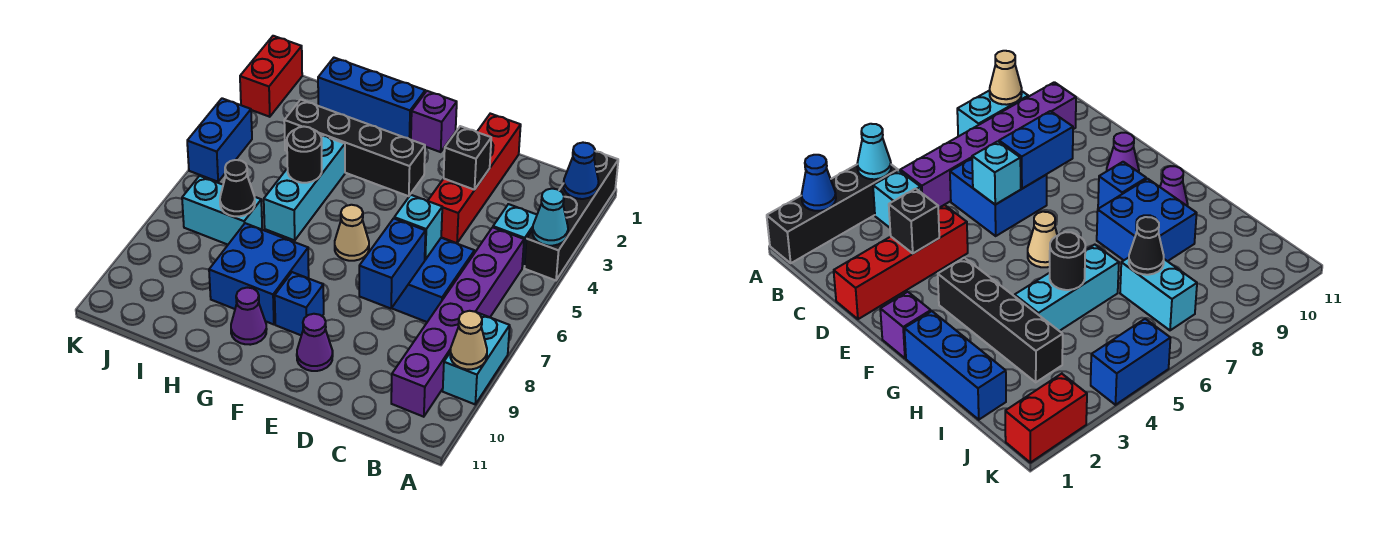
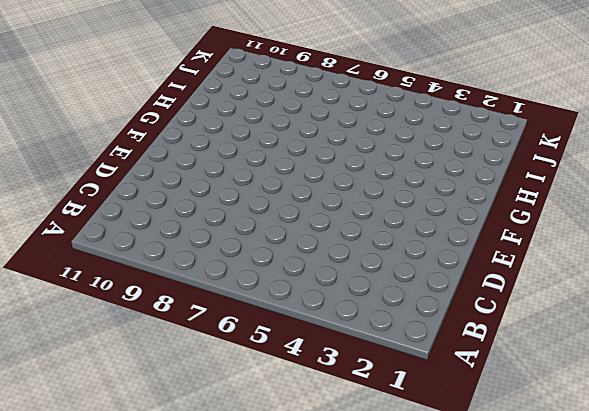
none -> black brick A1:A4 level 1
none -> cyan brick A8:A9 level 1
none -> cyan brick B4 level 1

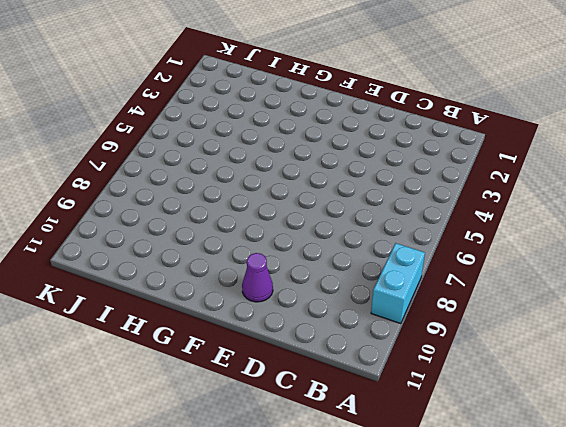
none -> black brick A1:A4 level 1
none -> cyan brick B4 level 1
none -> purple brick B5:B10 level 1

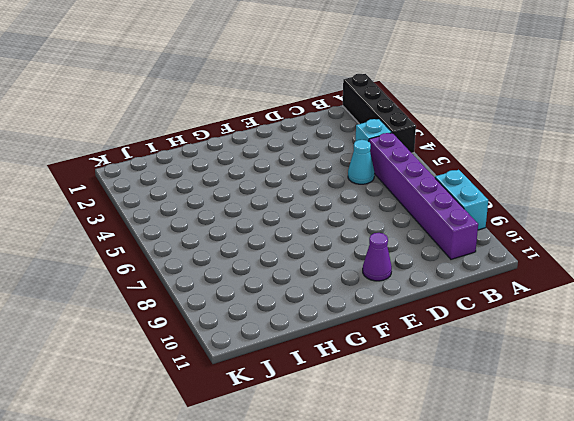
cyan cone C5 level 1 -> cyan cone A4 level 2
none -> blue brick C6:D7 level 1
none -> red brick D1:D4 level 1
none -> purple brick F1 level 1

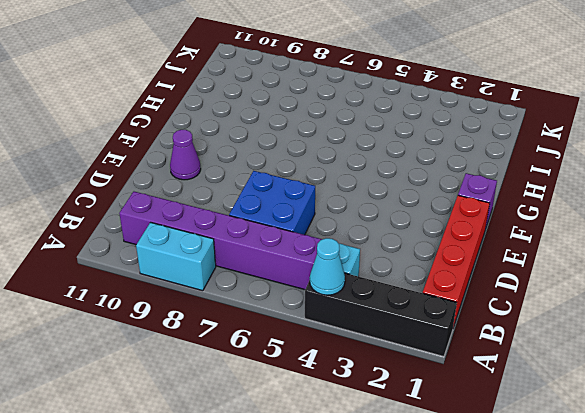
red brick B1:E1 level 1 -> red brick D1:D4 level 1
none -> black brick F3:I3 level 1
none -> tan cone F6 level 1
none -> blue brick F9 level 1

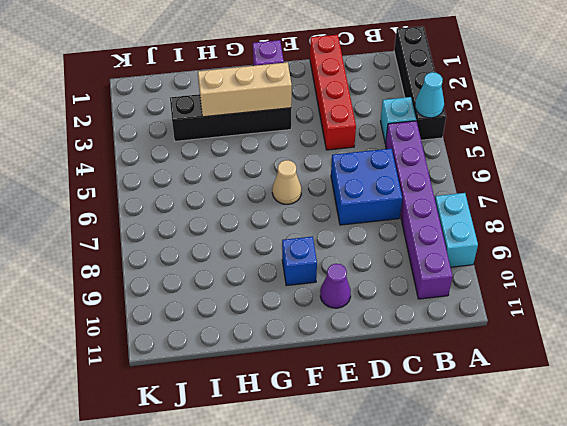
tan brick F3:H3 level 2 -> none
none -> blue brick G1:I1 level 1
none -> blue brick G8:H9 level 1
none -> purple cone G10 level 1

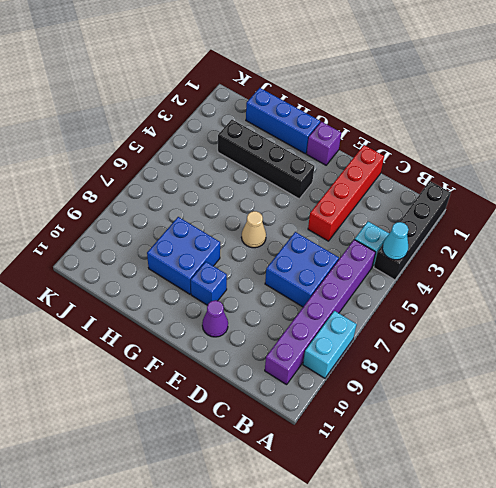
none -> purple cone G10 level 1
none -> cyan brick H4:H6 level 1
none -> cyan brick I7:J7 level 1

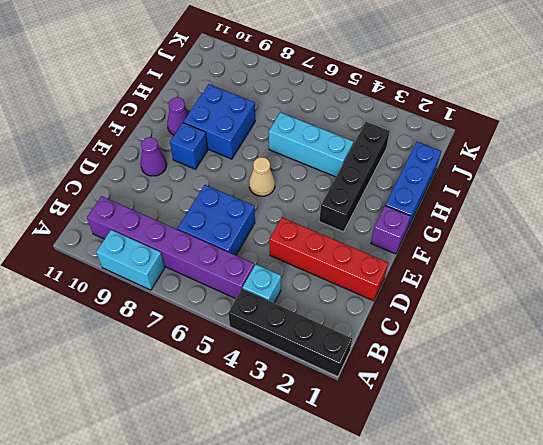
none -> cyan brick I7:J7 level 1
none -> red brick K1:K2 level 1
none -> blue brick K4:K5 level 1

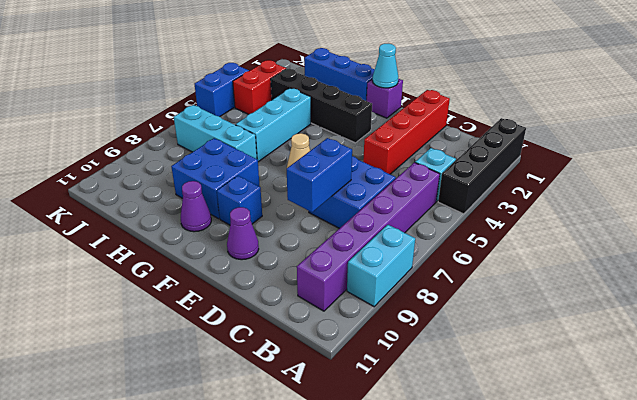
cyan cone F1 level 2 -> cyan cone A4 level 2
cyan brick H7:J7 level 1 -> cyan brick I7:J7 level 1
red brick J3:J4 level 1 -> red brick K1:K2 level 1
none -> blue cone A2 level 2
none -> tan cone A9 level 2
none -> black brick D3 level 2

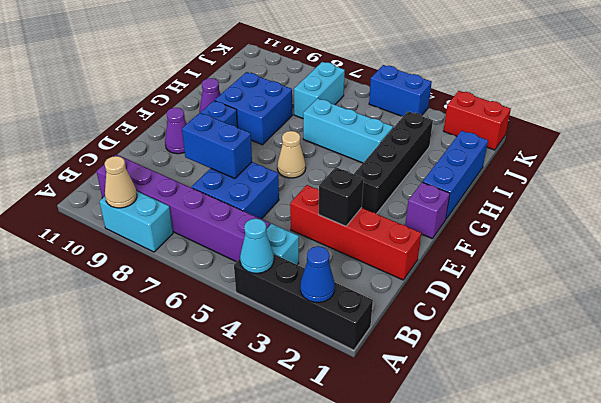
none -> cyan brick D6 level 2
none -> black round brick H5 level 2
none -> black cone I7 level 2

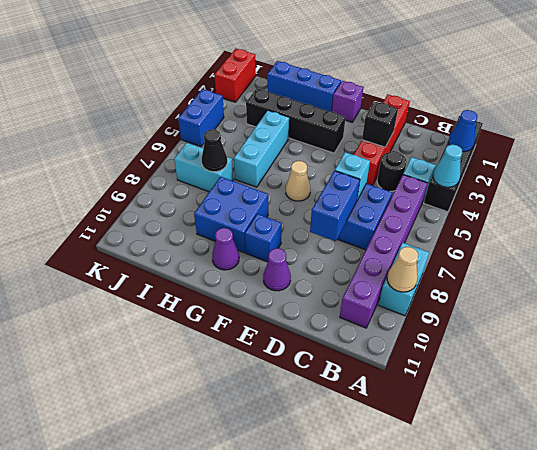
black round brick C4 level 1 -> black round brick H5 level 2

